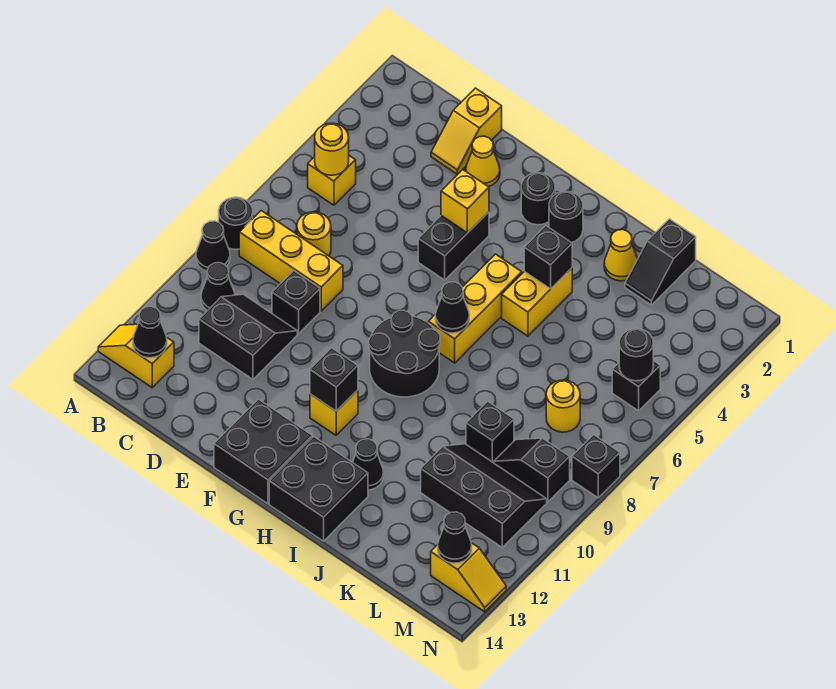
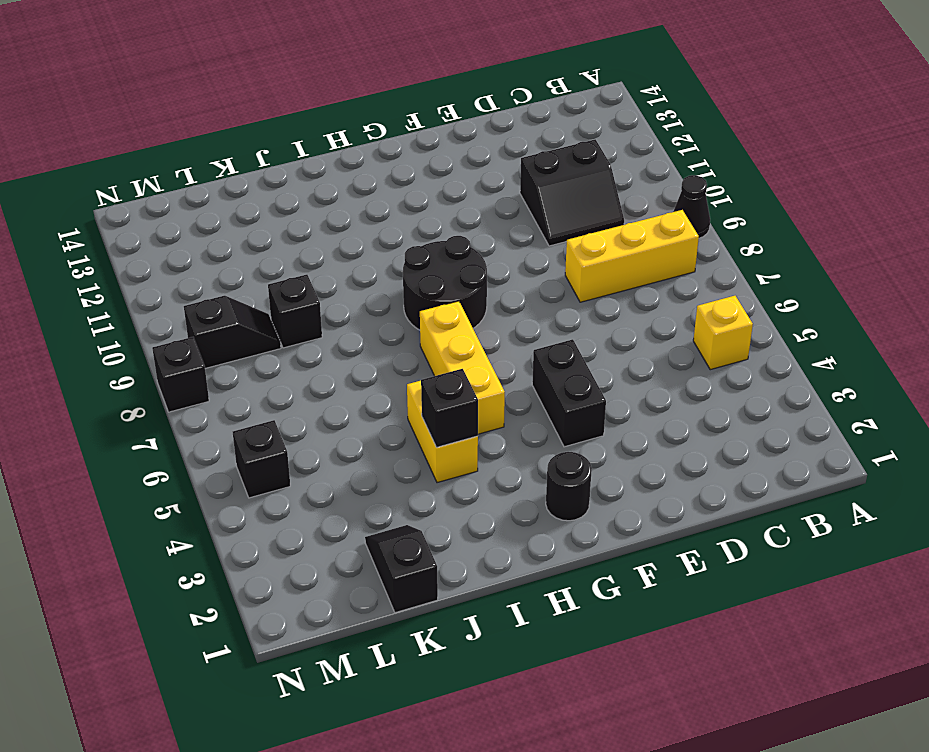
none -> black round brick A8 level 1
none -> yellow slope A13:B13 level 1 top B
none -> black cone B10 level 1
none -> yellow round brick C7 level 1

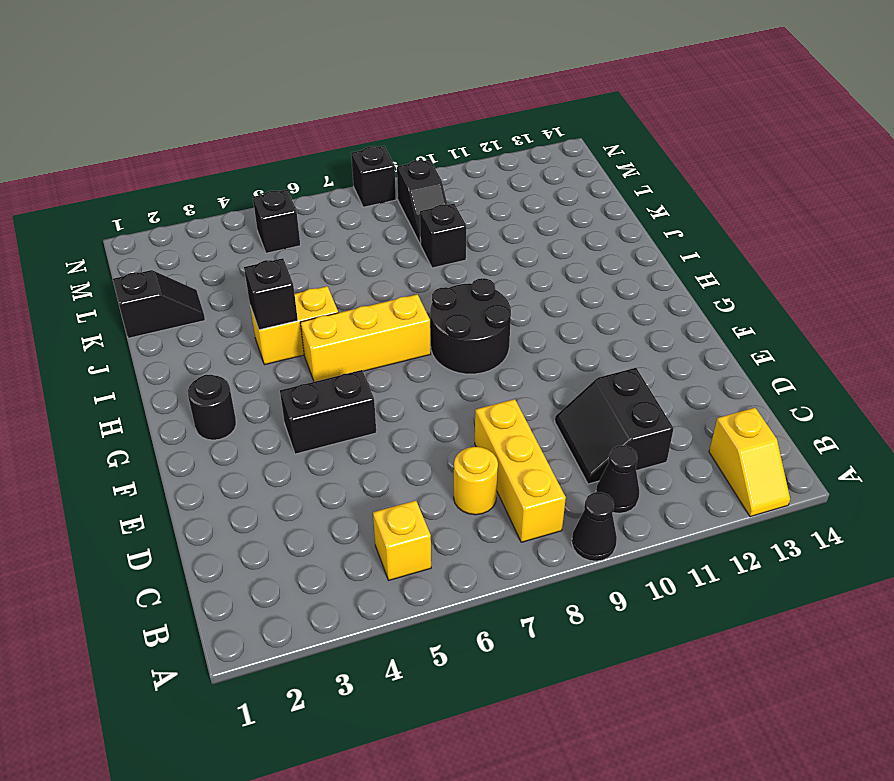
none -> black round brick A8 level 1
none -> yellow slope D1:D2 level 1 top 1
none -> black brick D9 level 1
none -> yellow cone E2 level 1

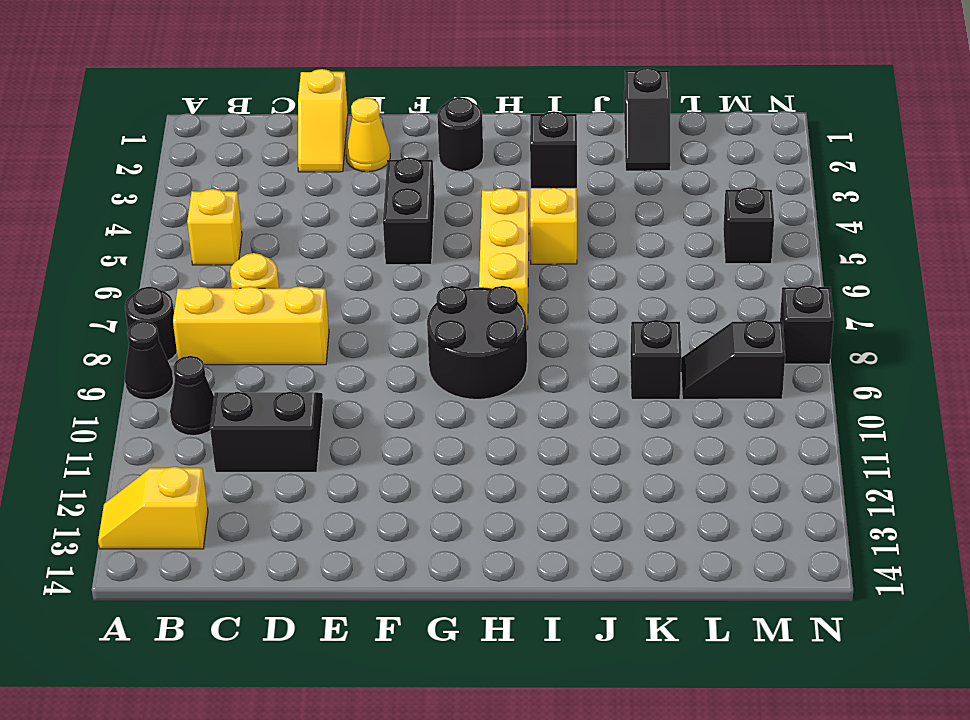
none -> black brick D9 level 1
none -> black brick F13:G14 level 1
none -> yellow brick G11 level 1
none -> black round brick H2 level 1

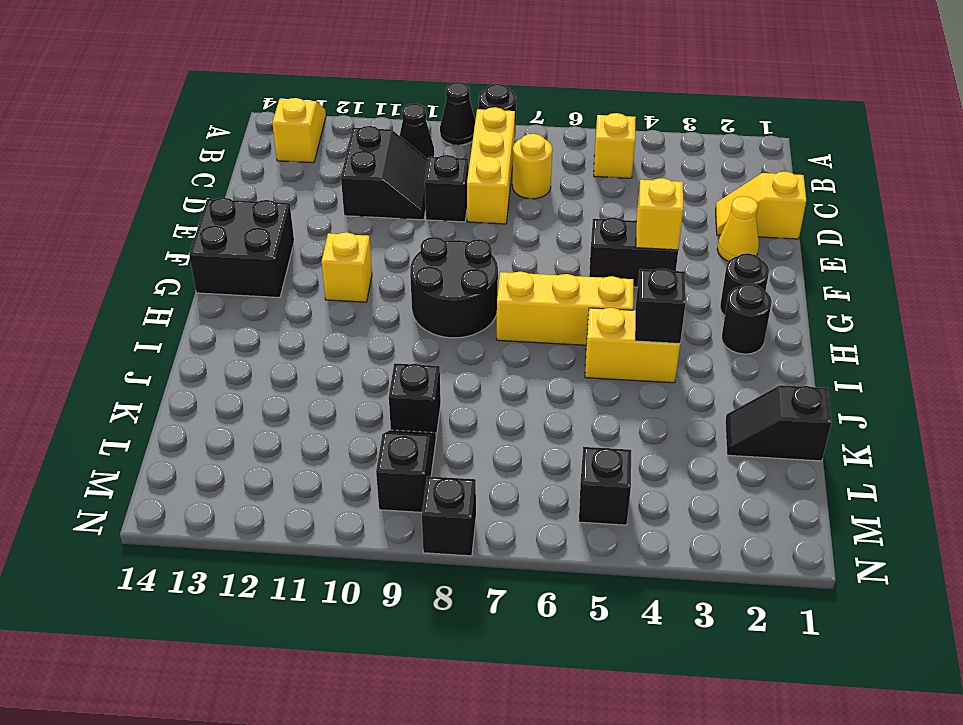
none -> black brick H13:I14 level 1
none -> black cone I12 level 1
none -> yellow cone J2 level 1
none -> black slope K10:M11 level 1 top 11

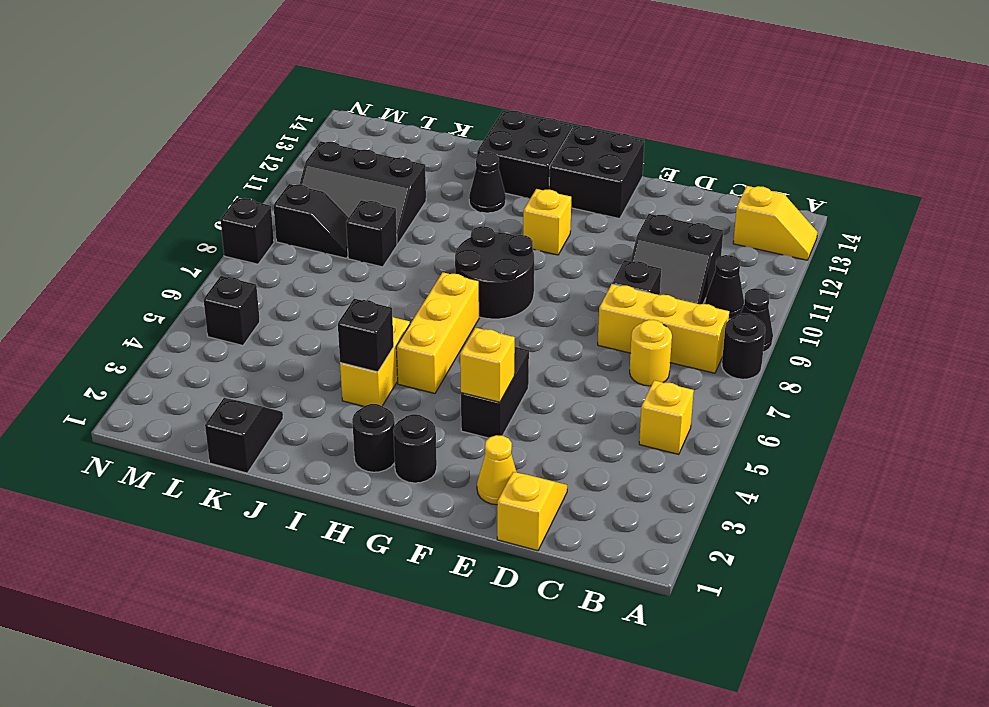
none -> yellow cone J2 level 1
none -> yellow round brick L7 level 1
none -> yellow slope M13:N13 level 1 top M
none -> yellow round brick B5 level 2

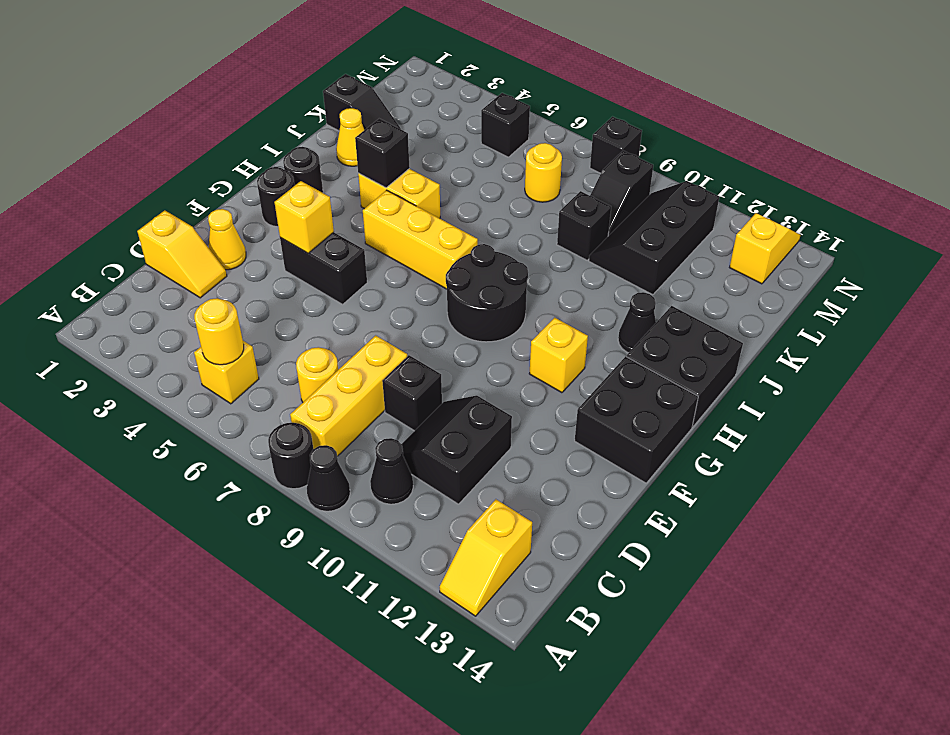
none -> black cone B13 level 2
none -> black brick G11 level 2
none -> black cone H7 level 2
none -> black round brick M5 level 2

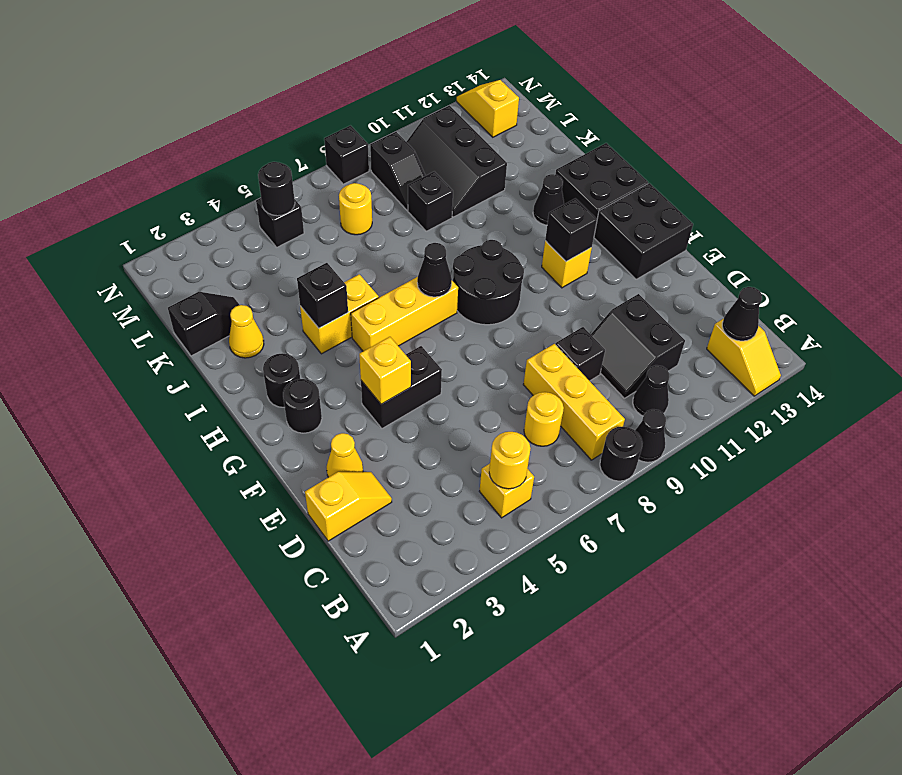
none -> black cone M13 level 2

